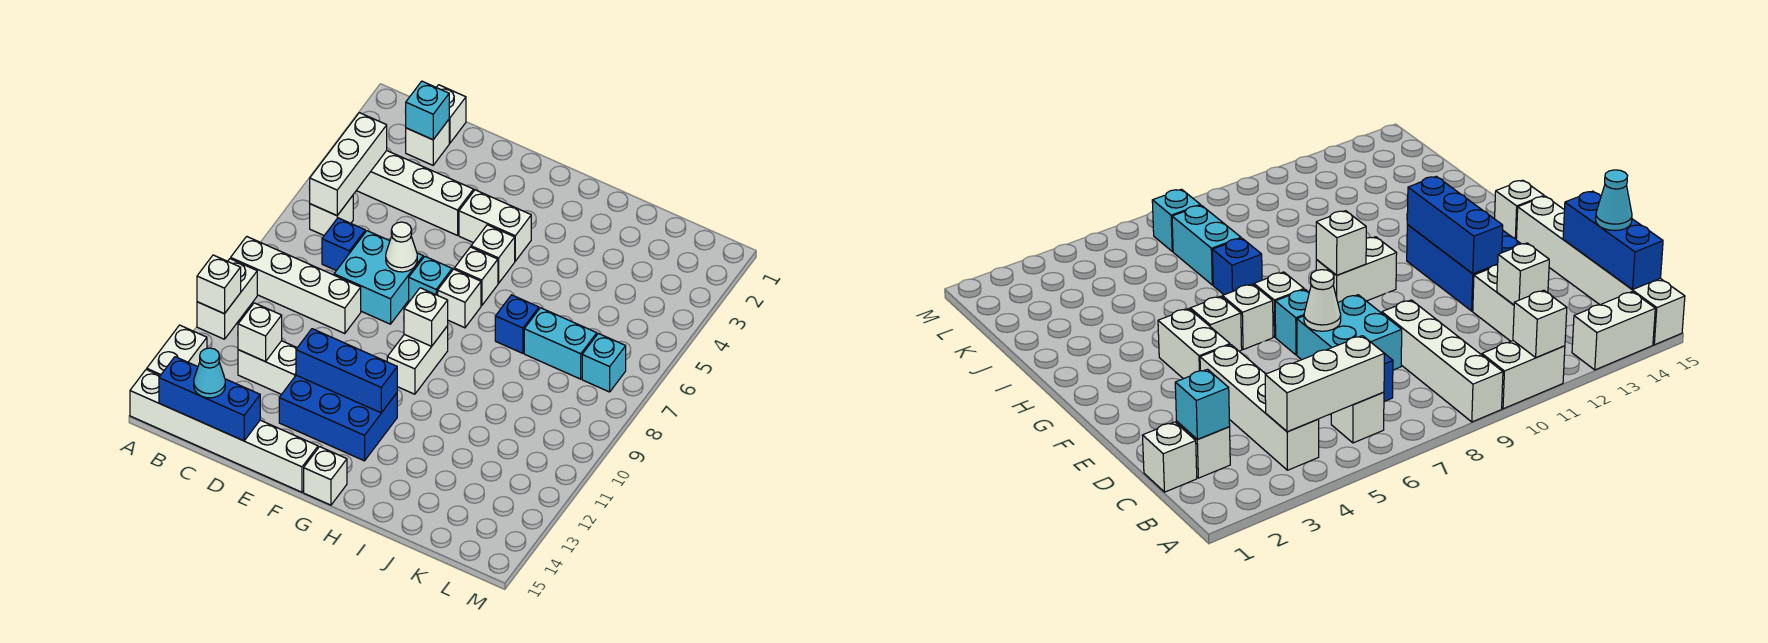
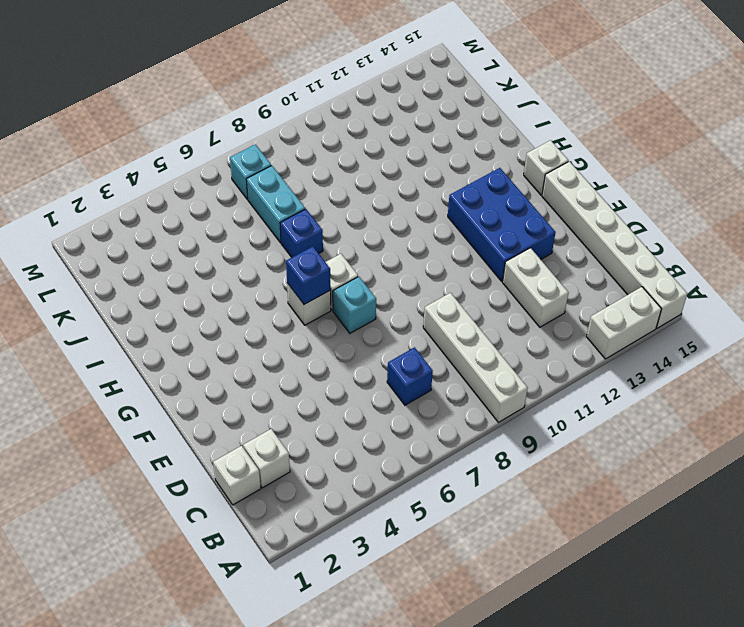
blue brick G6 level 2 -> none
none -> white brick A10:A11 level 1
none -> white brick B4:E4 level 1
none -> white brick B6 level 1
none -> cyan brick D7:E8 level 1

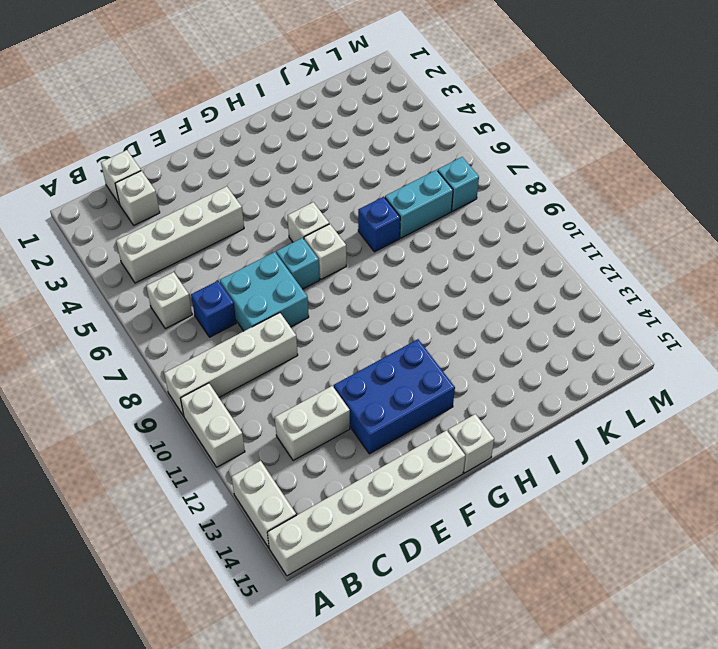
none -> white brick F4:G4 level 1
none -> white brick G5 level 1
none -> white brick G9:G10 level 1
none -> white brick A11 level 2

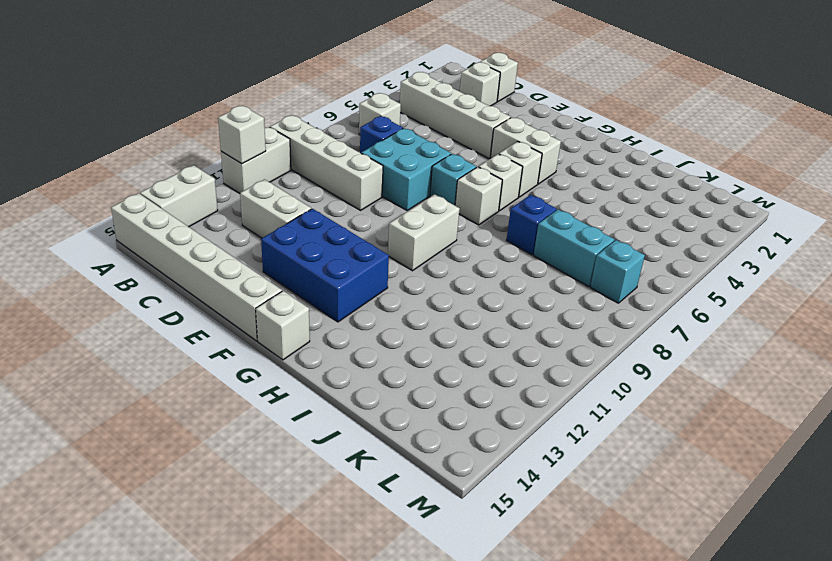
none -> white brick B4:B6 level 2
none -> blue brick B15:D15 level 2
none -> cyan brick C2 level 2
none -> white brick C12 level 2

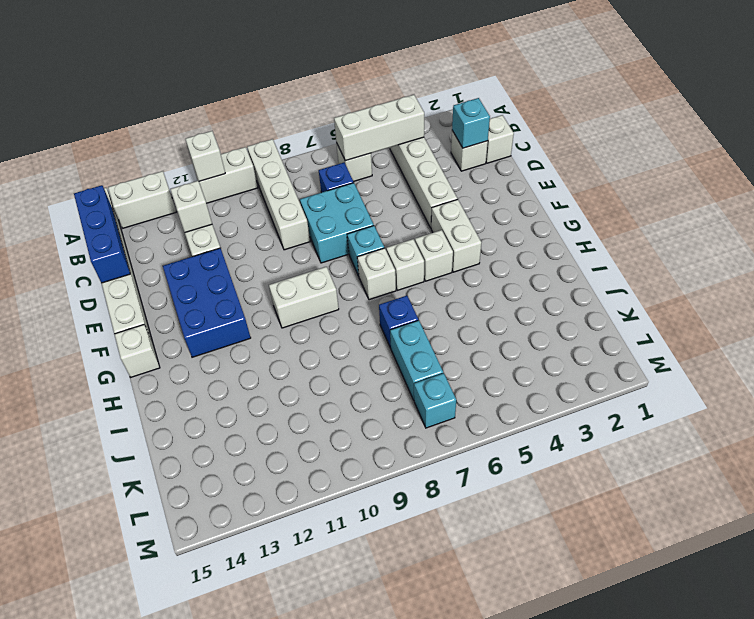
none -> white cone E7 level 2
none -> blue brick E12:G12 level 2
none -> white brick G9 level 2
none -> cyan cone C15 level 3

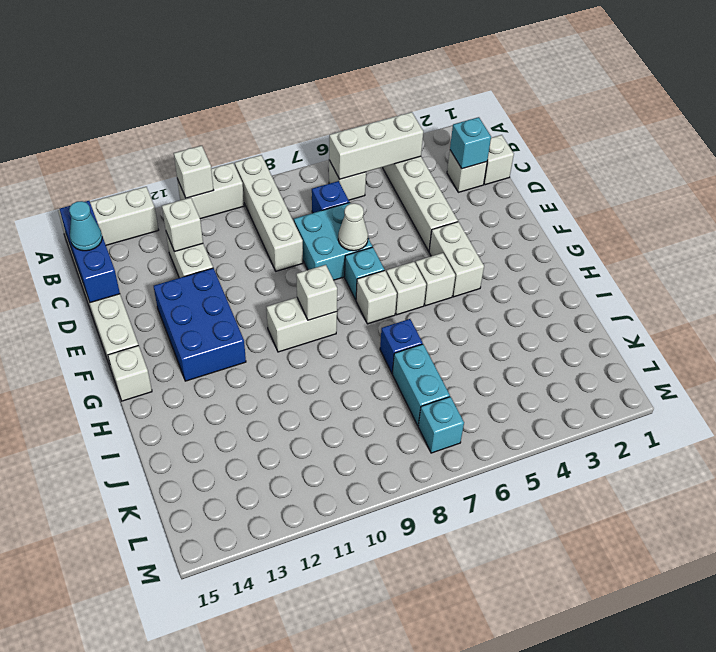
none -> blue brick E12:G12 level 2

